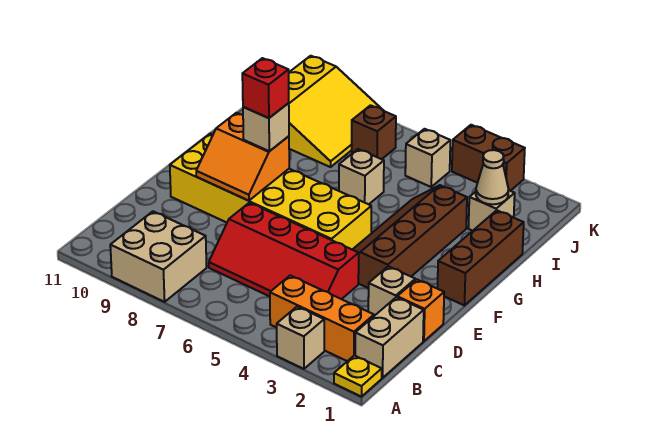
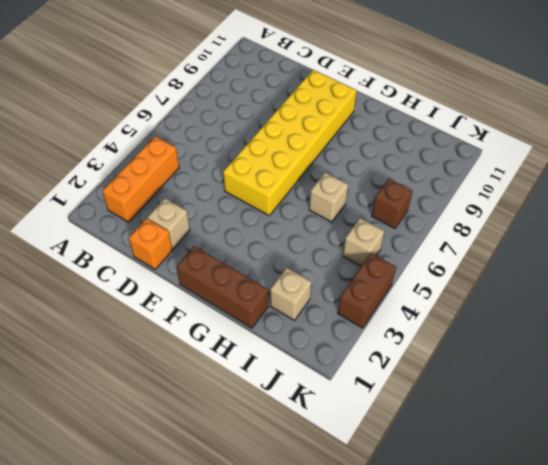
none -> yellow plate A1 level 1
none -> tan brick A3 level 1
none -> tan brick A8:B9 level 1

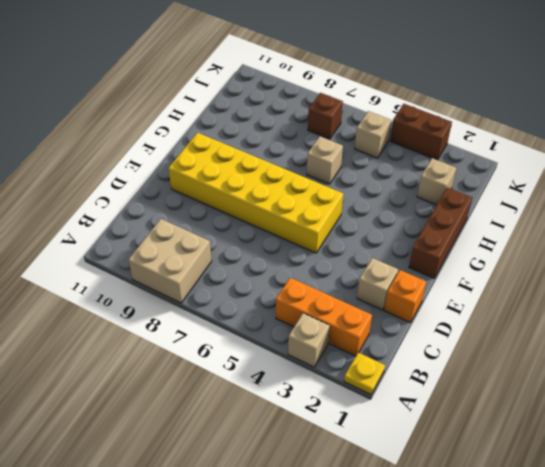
none -> tan brick B1:C1 level 1
none -> red slope C4:D7 level 1 top D
none -> brown slope E3:H4 level 1 top 3

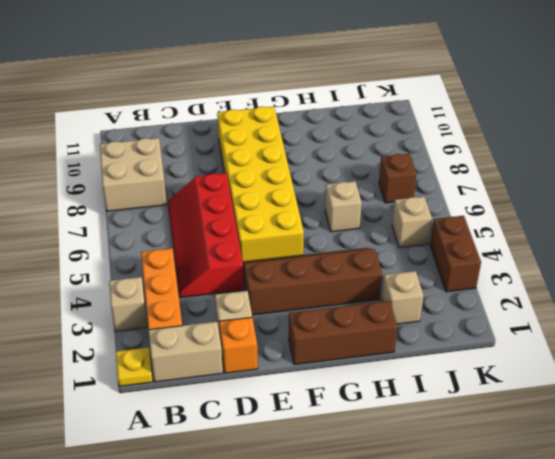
none -> yellow slope I8:K10 level 1 top 10
none -> orange slope E8:F9 level 2 top F
none -> tan cone I2 level 2

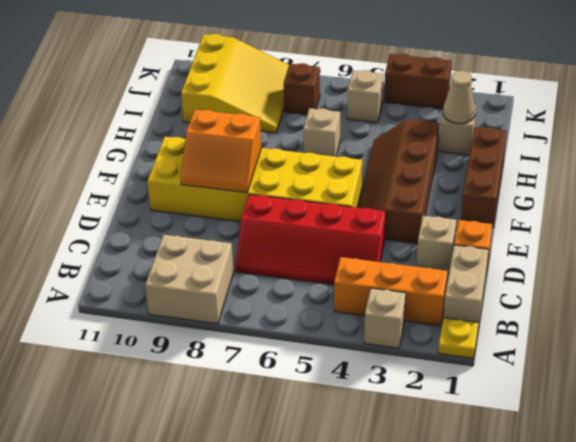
none -> tan brick F8 level 3
none -> red brick F8 level 4

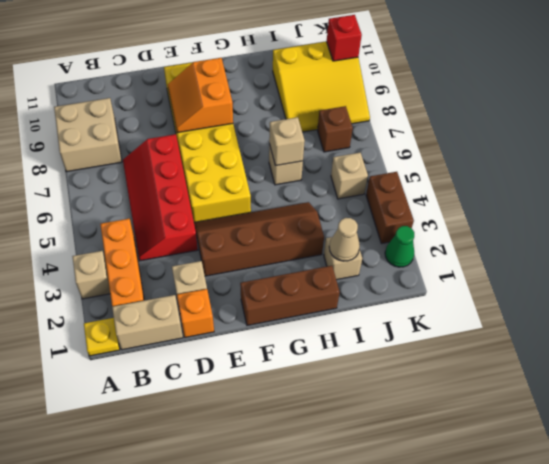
tan brick H6 level 2 -> tan brick F8 level 3
green cone K2 level 1 -> none
red brick K10 level 2 -> red brick F8 level 4

